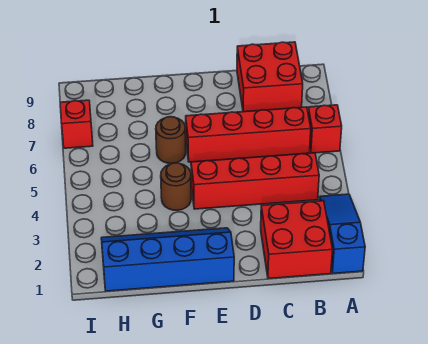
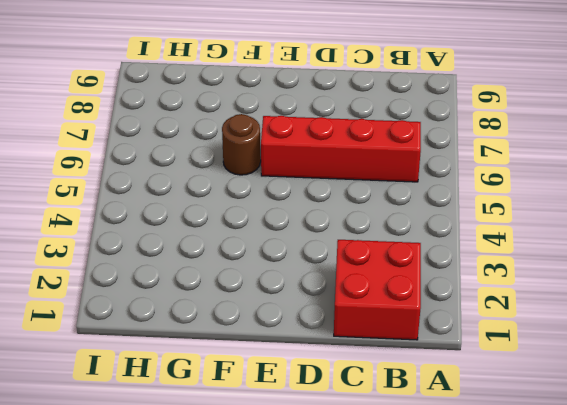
none -> blue slope A1:A3 level 1 top 1
none -> red brick A6 level 1

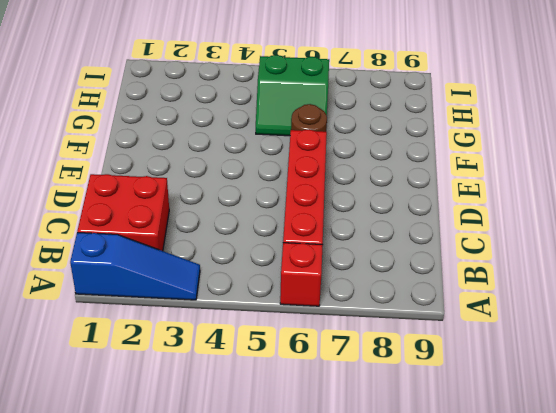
green slope G5:H6 level 1 top H -> none
none -> red brick B4:E4 level 1
none -> red brick B8:C9 level 1

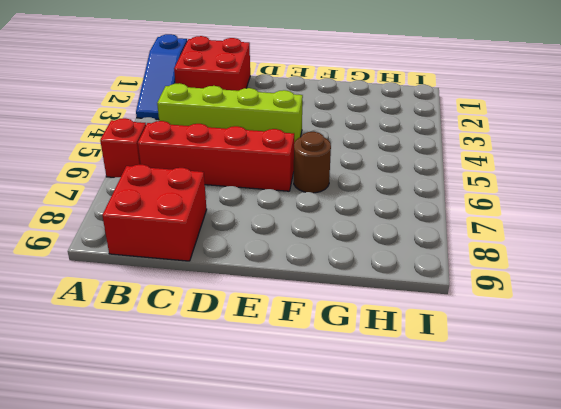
lime brick B4:E4 level 1 -> red brick B4:E4 level 1
none -> blue slope E1:H2 level 1 top 1
none -> brown round brick F4 level 1

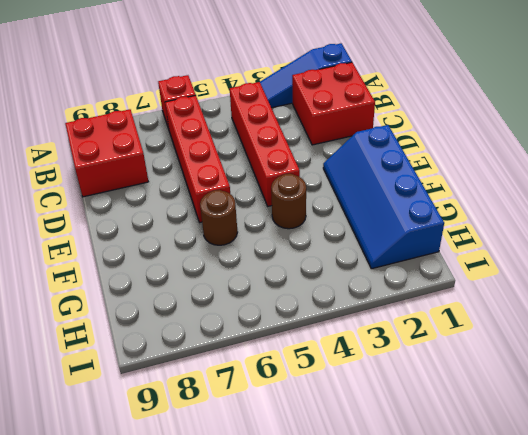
none -> red brick I7 level 1

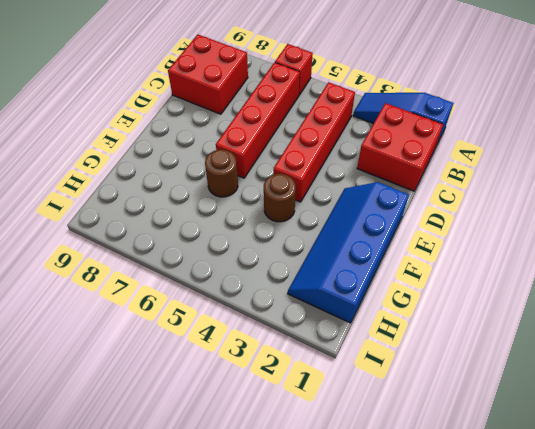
none -> red brick I7 level 1

